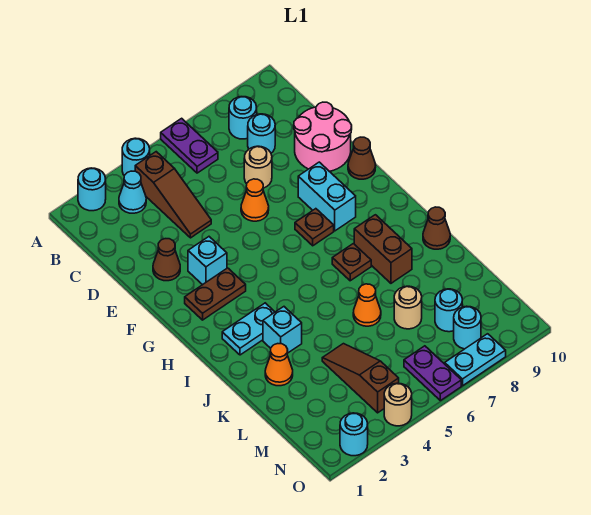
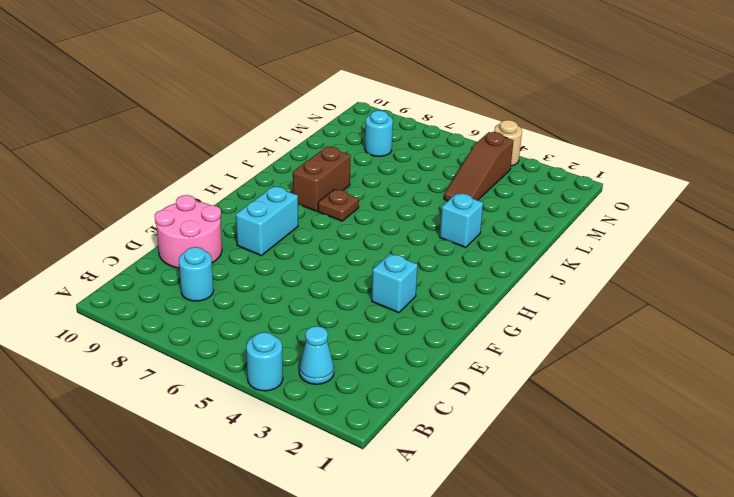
none -> cyan round brick A2 level 1
none -> purple plate A6:B6 level 1
none -> brown slope B4:D4 level 1 top B
none -> cyan round brick B8 level 1

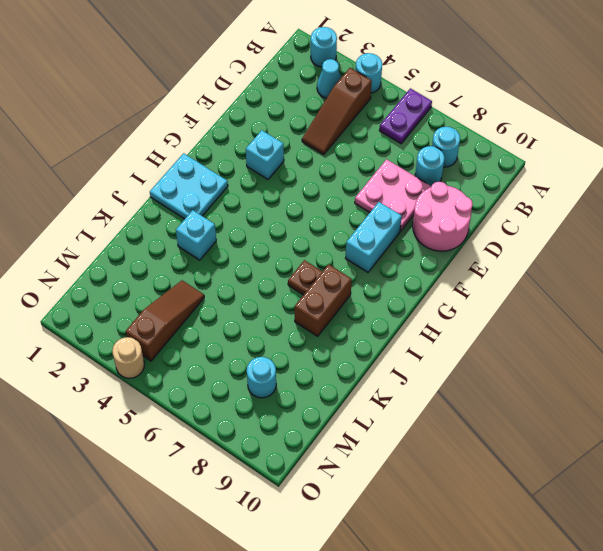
pink plate D7:E8 level 1 -> tan round brick D7 level 1
cyan plate H1:I2 level 1 -> cyan plate I2:I3 level 1
none -> brown cone E2 level 1
none -> orange cone E6 level 1
none -> brown cone F10 level 1
none -> brown plate G2:G3 level 1

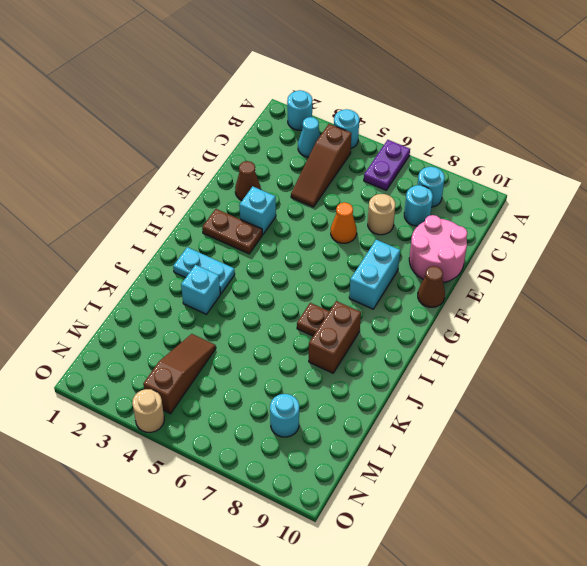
none -> brown plate G7 level 1
none -> brown cone J10 level 1
none -> orange cone K2 level 1
none -> orange cone K6 level 1

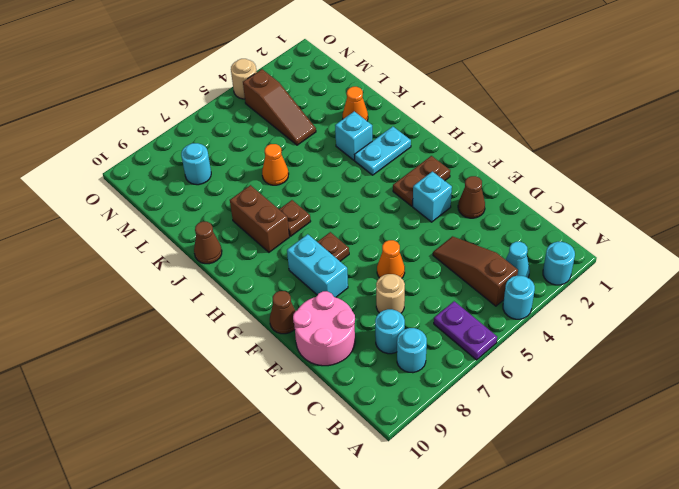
none -> tan round brick L7 level 1
none -> purple plate N6:O6 level 1
none -> cyan round brick N8 level 1
none -> cyan round brick O2 level 1

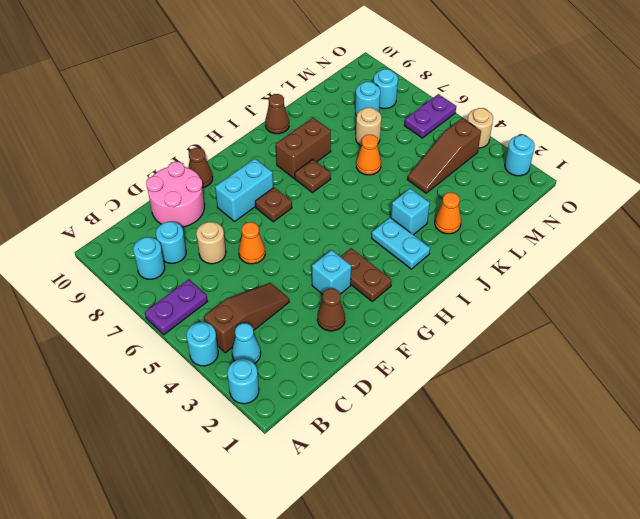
none -> cyan plate O7:O8 level 1

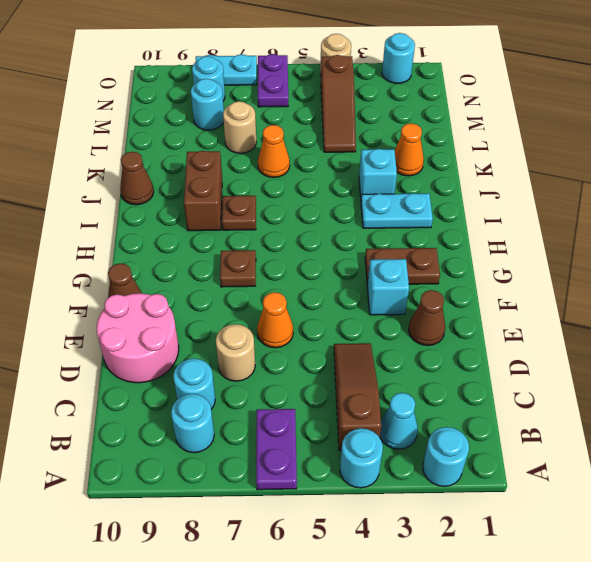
none -> cyan brick F8:G8 level 1

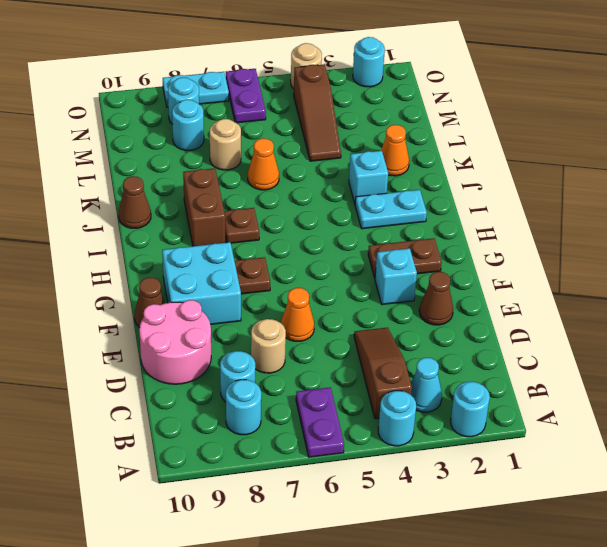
cyan brick F8:G9 level 1 -> cyan brick F8:G8 level 1

